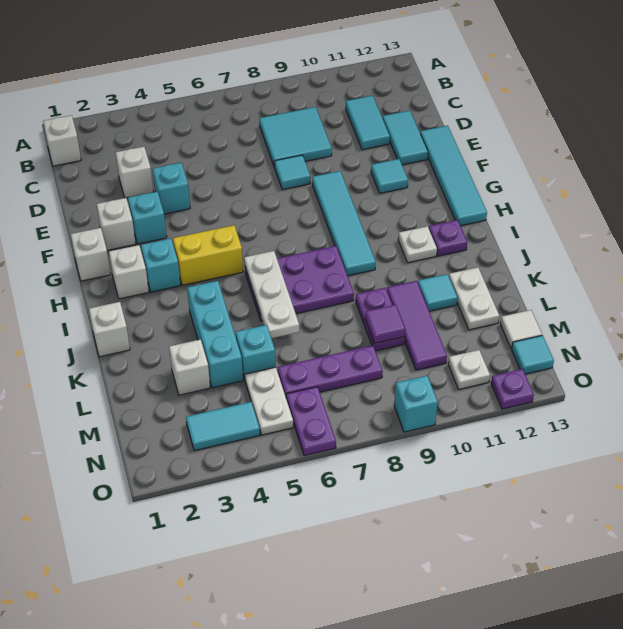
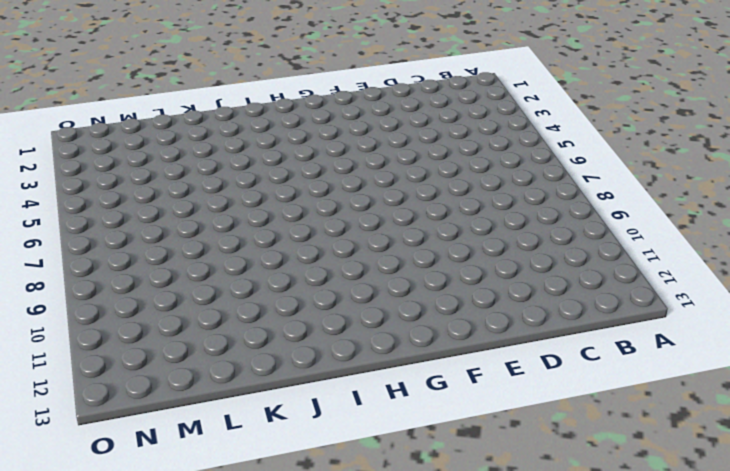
none -> white brick B1 level 1
none -> cyan tile C8:D9 level 1
none -> cyan tile C11:D11 level 1
none -> white brick D3 level 1

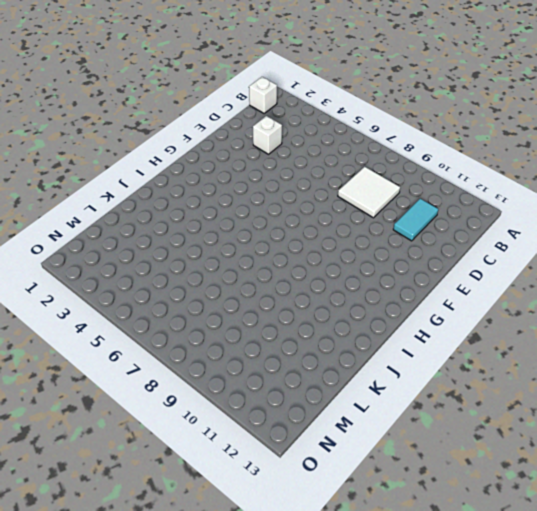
white tile C8:D9 level 1 -> cyan tile C8:D9 level 1
none -> cyan tile D12:E12 level 1
none -> cyan brick E4 level 1
none -> cyan tile E8 level 1
none -> cyan tile E13:H13 level 1

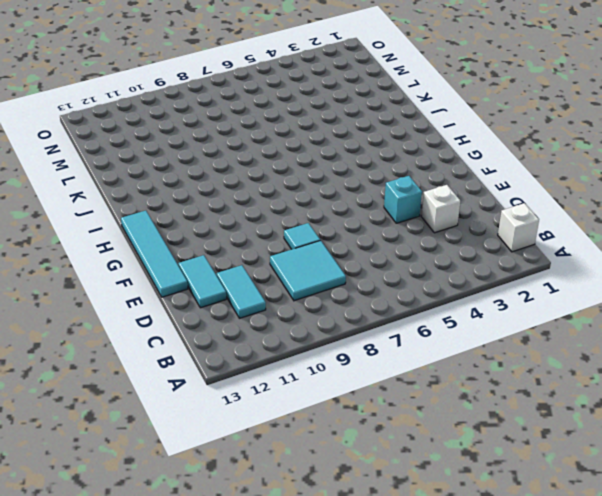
none -> white brick F2 level 1
none -> cyan brick F3 level 1
none -> cyan tile F9:I9 level 1
none -> cyan tile F11 level 1

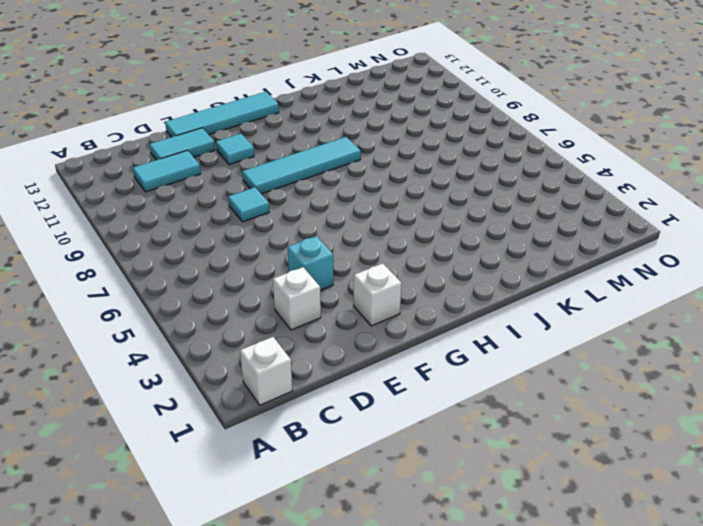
none -> cyan tile C8:D9 level 1
none -> cyan brick F3 level 1
none -> white brick G1 level 1
none -> white brick H2 level 1

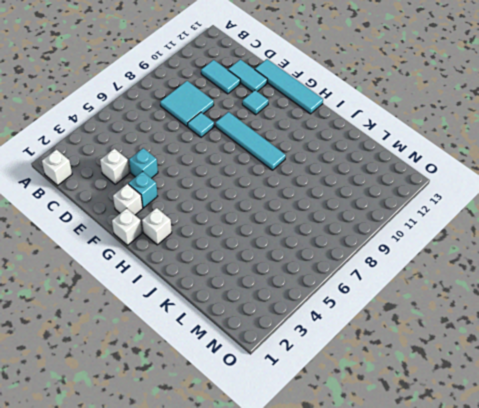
none -> cyan brick H3 level 1
none -> yellow brick H4:H5 level 1
none -> purple plate I6:J8 level 1
none -> white plate I11 level 1

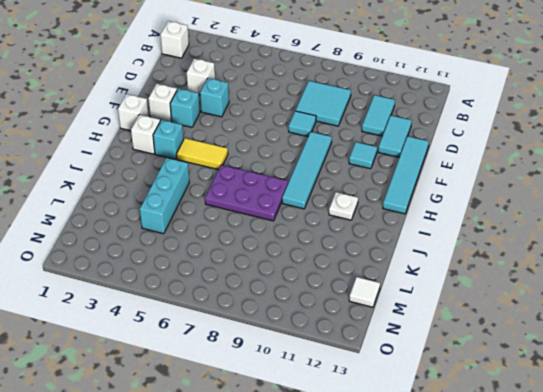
yellow tile H4:H5 level 1 -> yellow brick H4:H5 level 1
none -> purple plate I12 level 1
none -> white brick J1 level 1
none -> purple plate K9:L9 level 1
none -> purple tile K10:M10 level 1

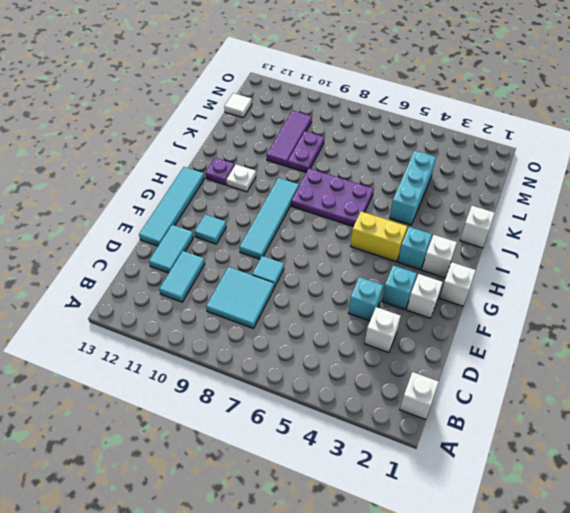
none -> cyan tile K11 level 1
none -> white plate K12:L12 level 1
none -> white brick L3 level 1
none -> cyan brick L5 level 1

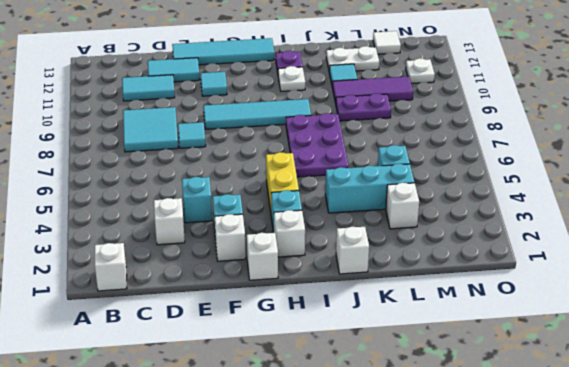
none -> white plate M5:N5 level 1
none -> purple plate M6:M8 level 1
none -> cyan tile N3:N4 level 1
none -> purple plate N6:O6 level 1

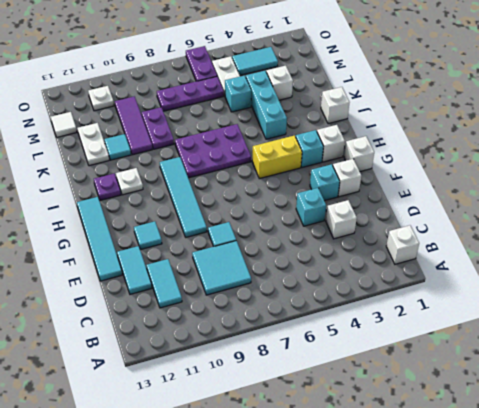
none -> cyan tile N13 level 1
none -> cyan brick O9 level 1
none -> purple plate O12 level 1
none -> white plate I6:K6 level 2

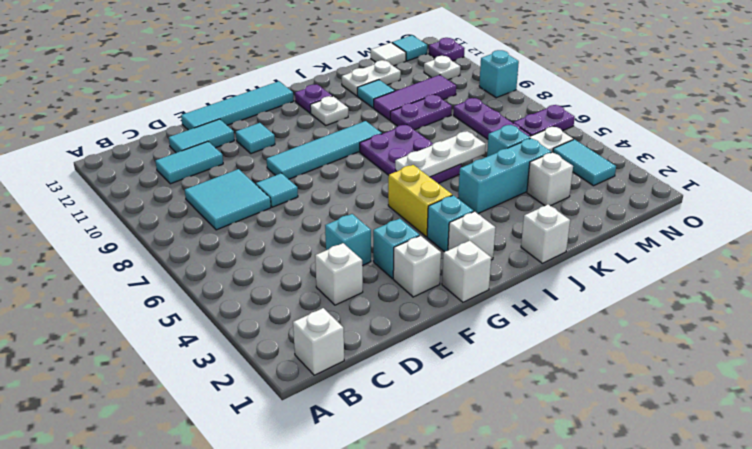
none -> purple tile L9 level 2

